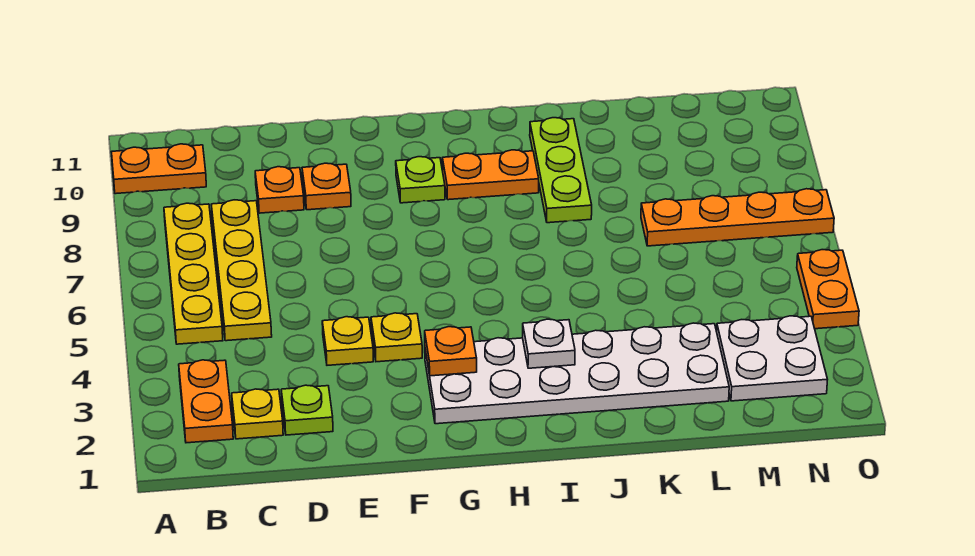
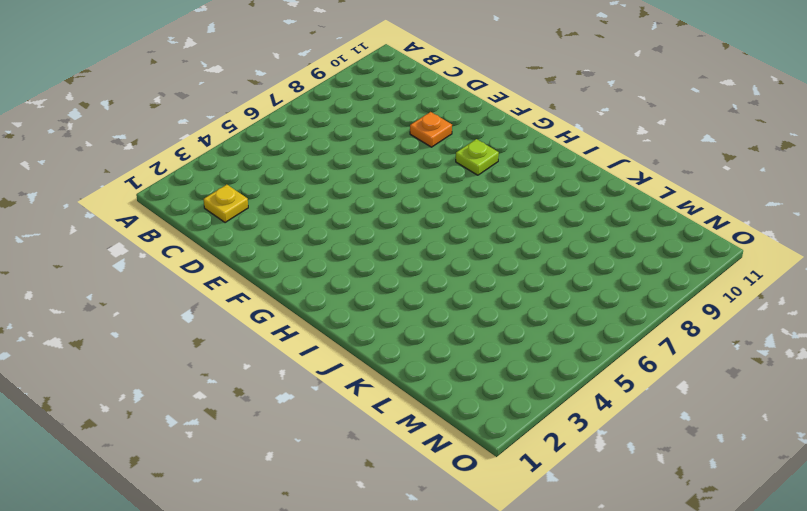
none -> orange plate A10:B10 level 1
none -> orange plate B2:B3 level 1
none -> yellow plate B5:B8 level 1

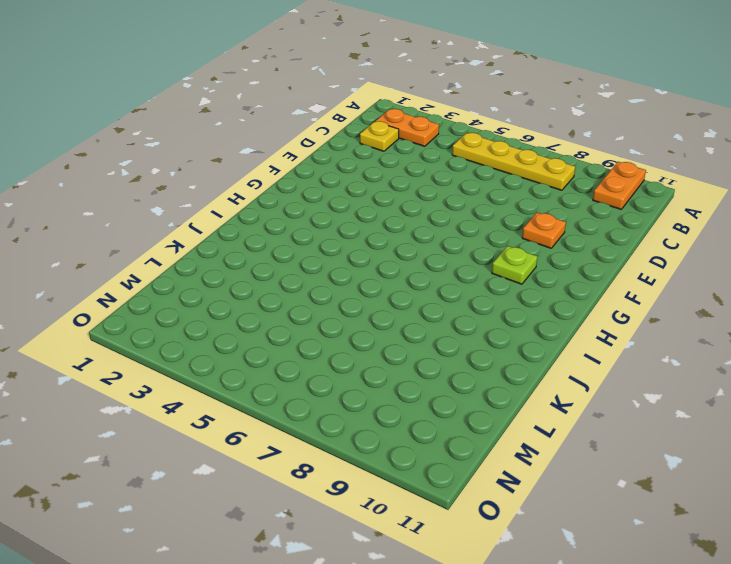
none -> yellow plate C5:C8 level 1
none -> lime plate D2 level 1
none -> orange plate D9 level 1

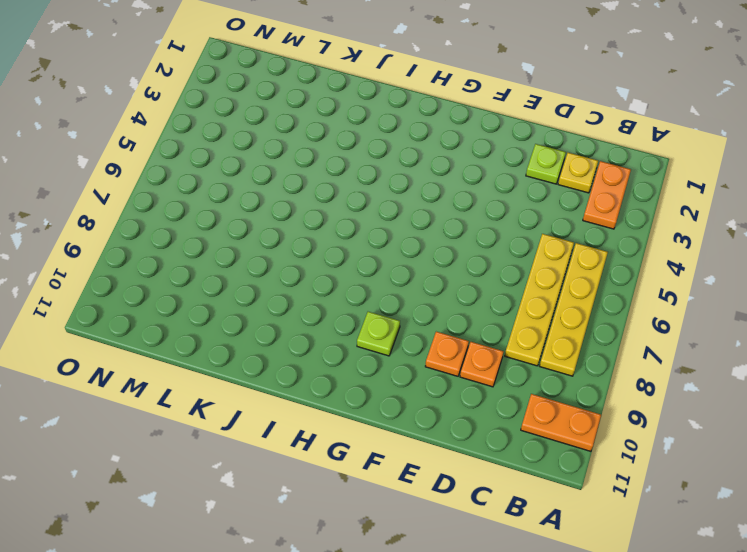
none -> yellow plate E4 level 1
none -> yellow plate F4 level 1
none -> white plate G2:L3 level 1

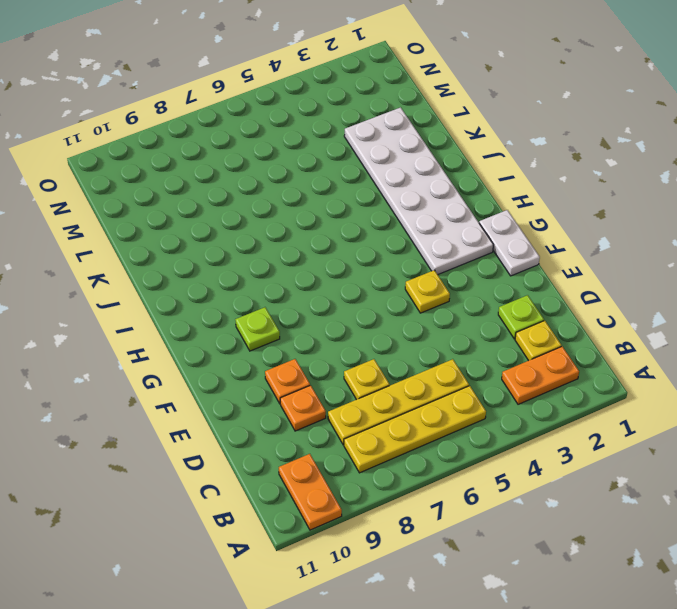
yellow plate D7 level 1 -> yellow plate E4 level 1
white plate F1:G1 level 1 -> none
none -> orange plate H9:I9 level 1
none -> lime plate J8:J10 level 1
none -> orange plate L7:O7 level 1

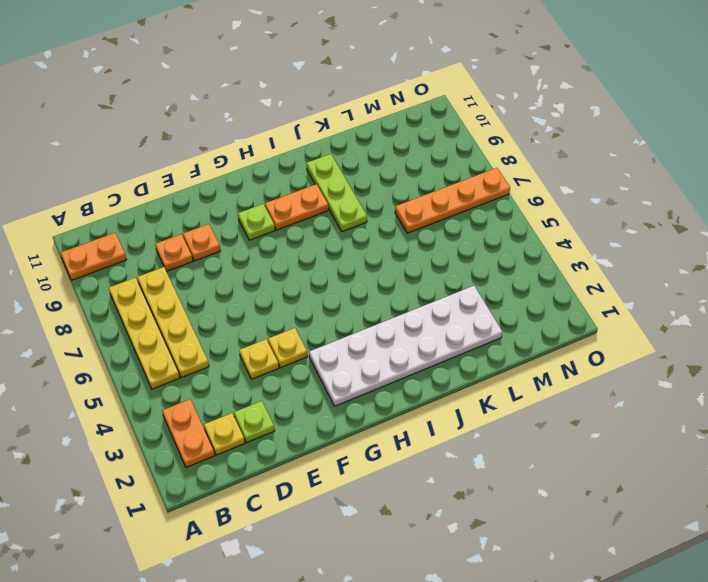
none -> white plate M2:N3 level 1
none -> orange plate O4:O5 level 1
none -> orange plate G3 level 2

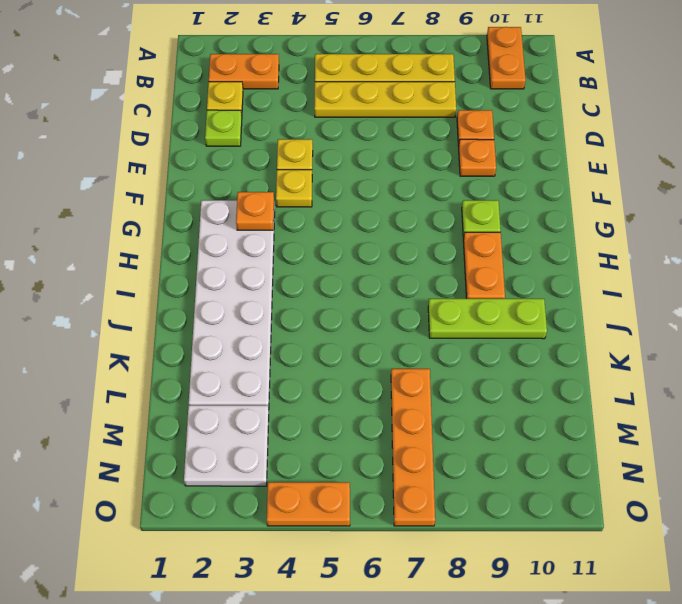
none -> white plate I3 level 2

